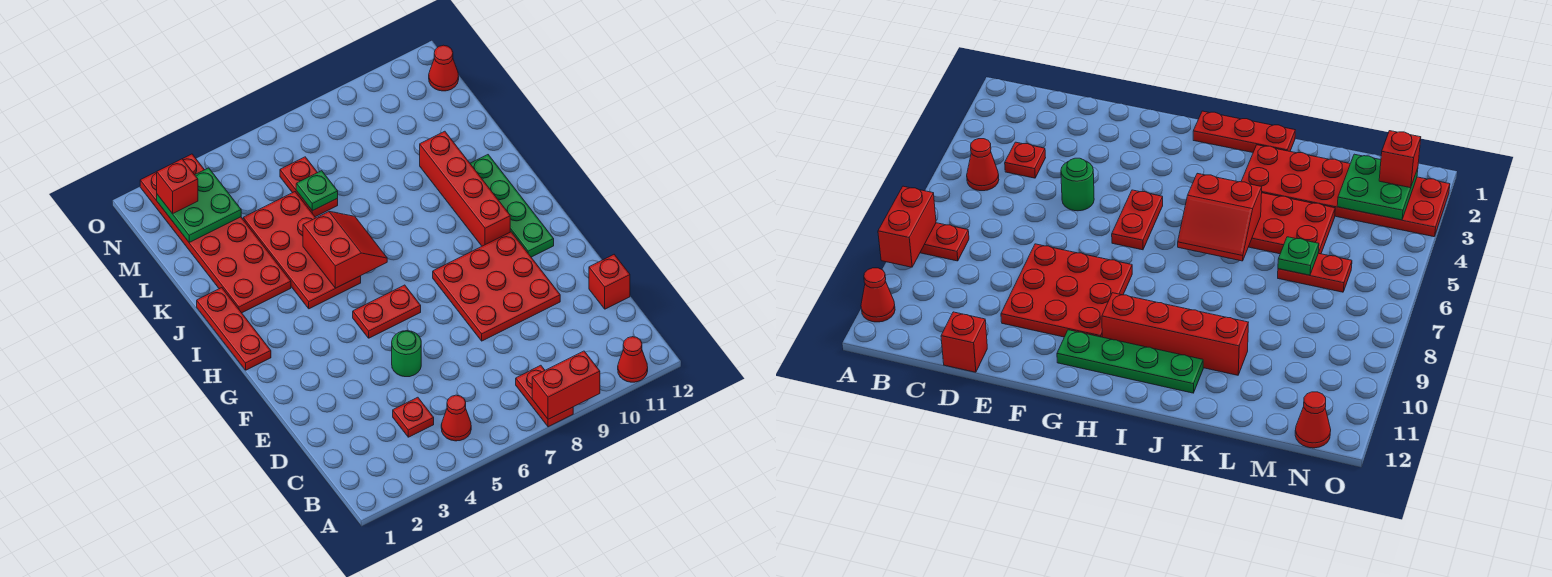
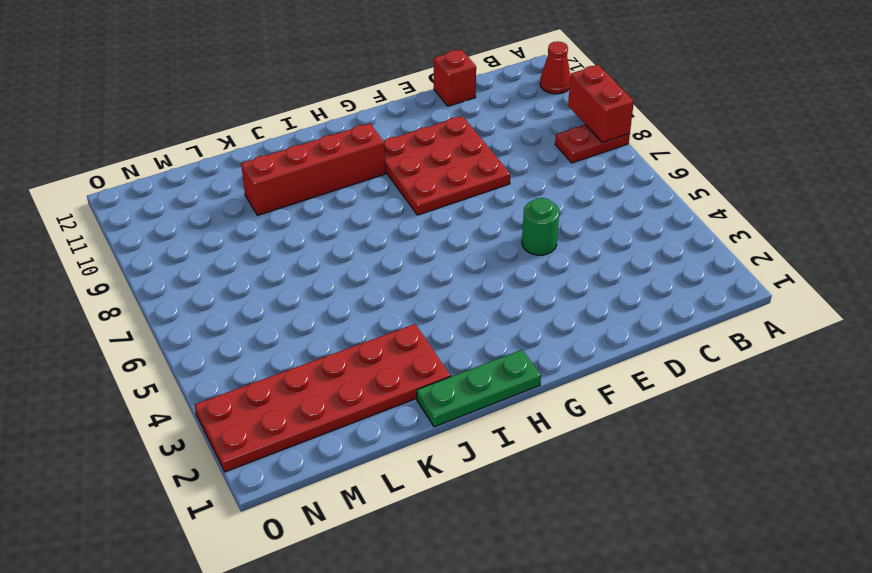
green plate H1:J1 level 1 -> red plate H1:J1 level 1
none -> red cone B5 level 1
none -> red plate C4 level 1
none -> red plate G5:G6 level 1

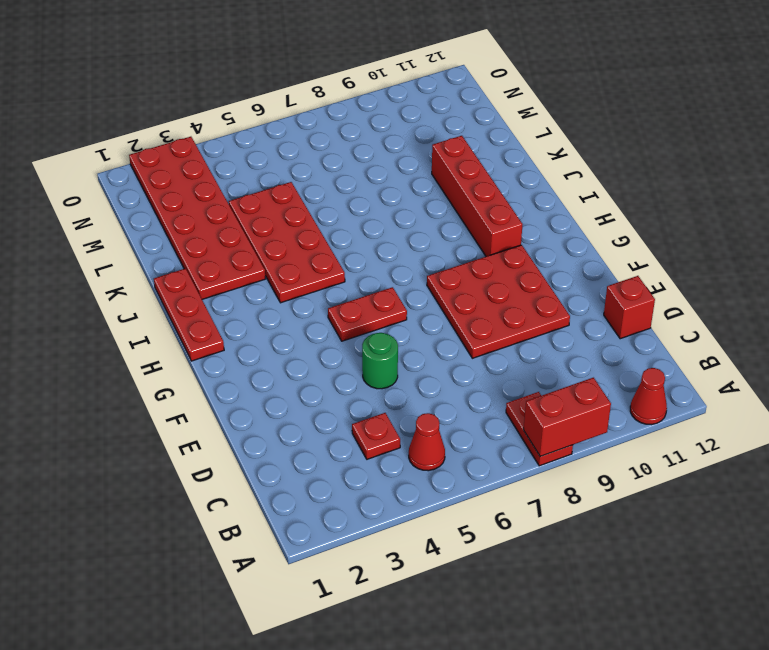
none -> green plate G11:J11 level 1
none -> red plate L6:M6 level 1
none -> red cone N12 level 1

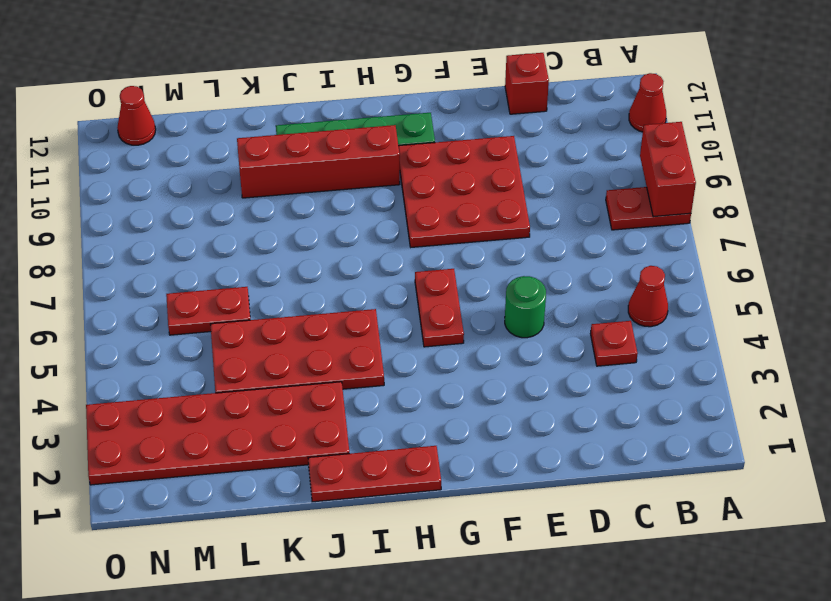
none -> red slope I5:J6 level 2 top 5
none -> green plate L6 level 2
none -> green plate M2:N3 level 2

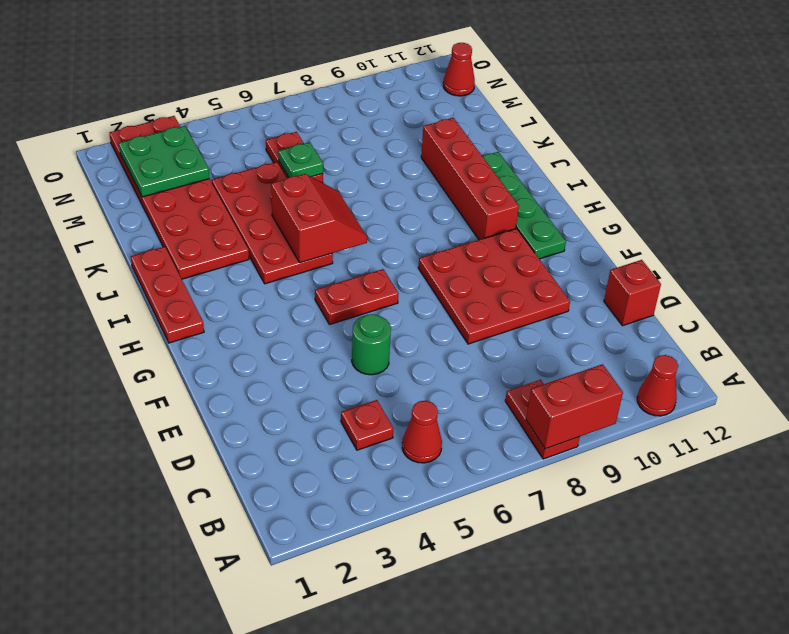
none -> red brick N2 level 3

